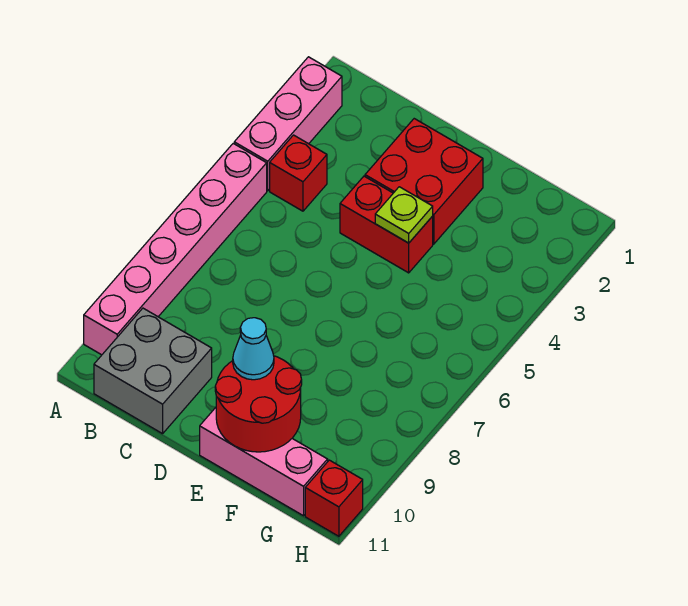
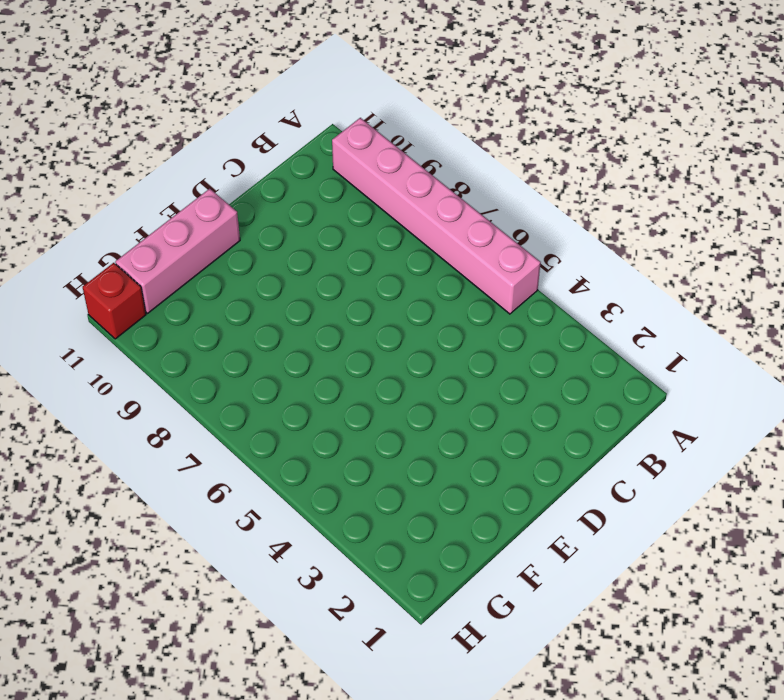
none -> pink brick A2:A4 level 1
none -> red brick B4 level 1

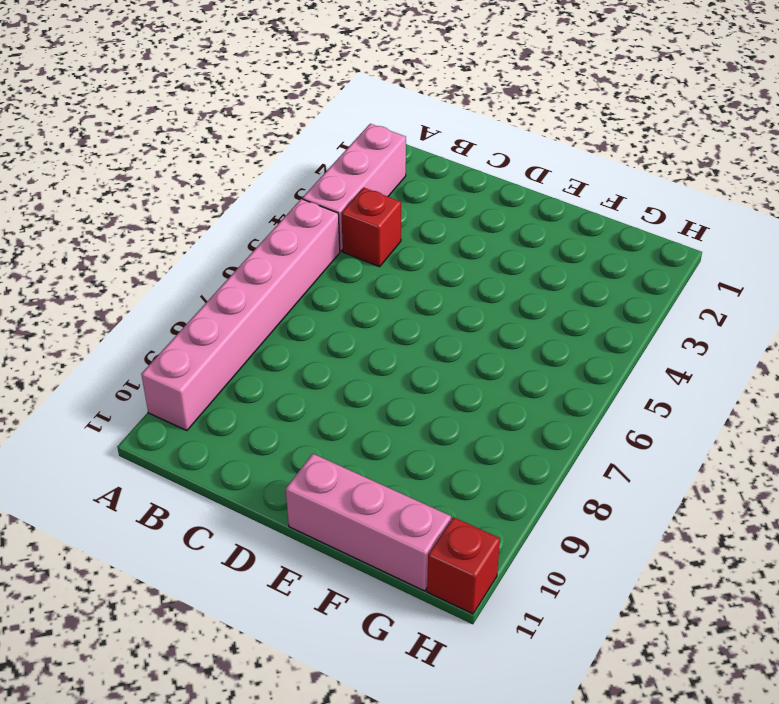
none -> grey brick B10:C11 level 1
none -> red brick D2:E3 level 1

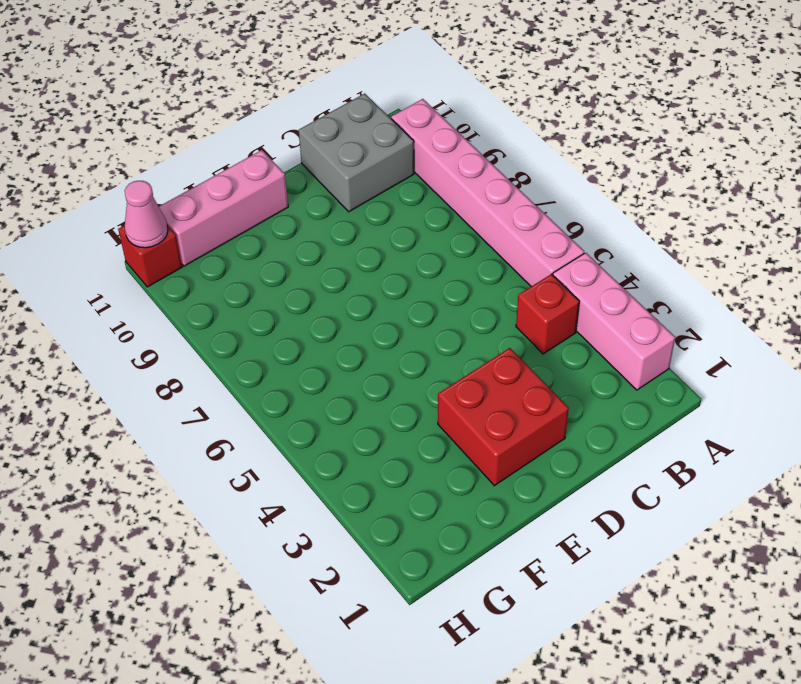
pink cone H11 level 2 -> none
none -> red brick D4:E4 level 1
none -> lime plate E4 level 2

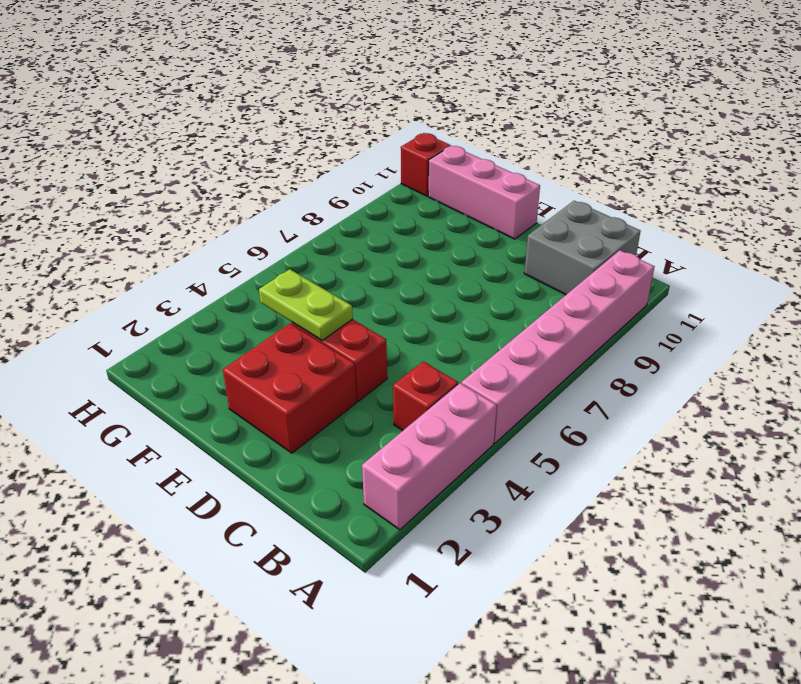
lime plate E4:F4 level 2 -> lime plate E4 level 2
none -> red round brick E10:F11 level 2
none -> cyan cone E10 level 3

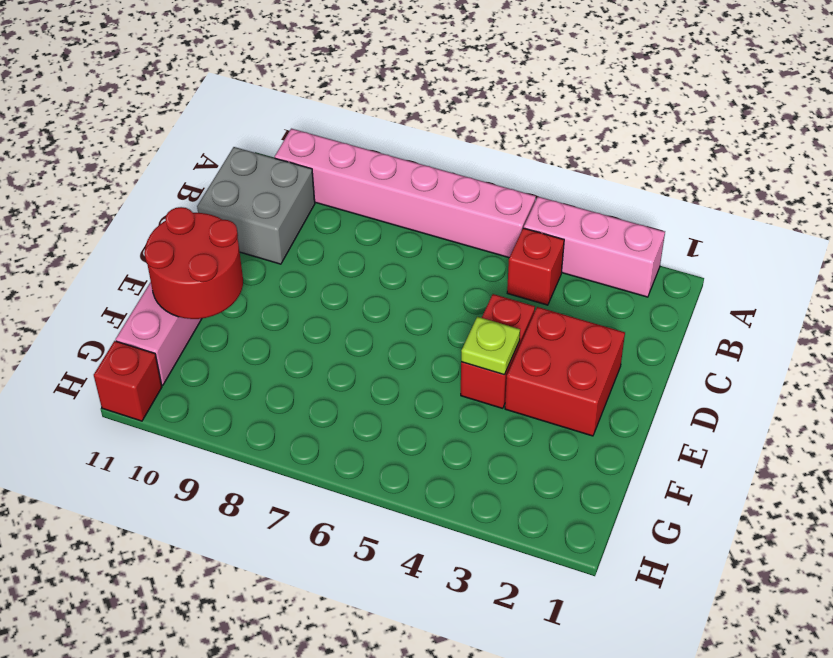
none -> cyan cone E10 level 3

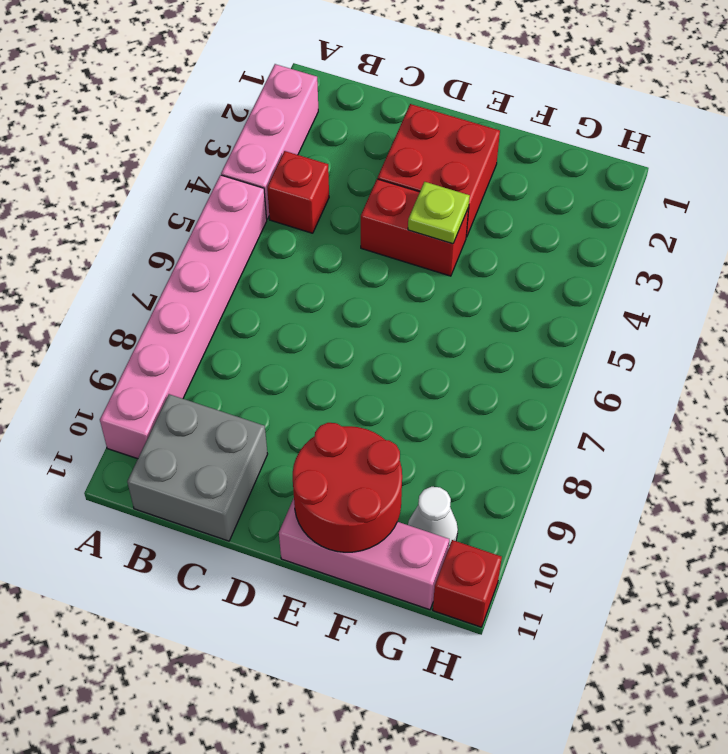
white cone G10 level 1 -> none
none -> cyan cone E10 level 3

